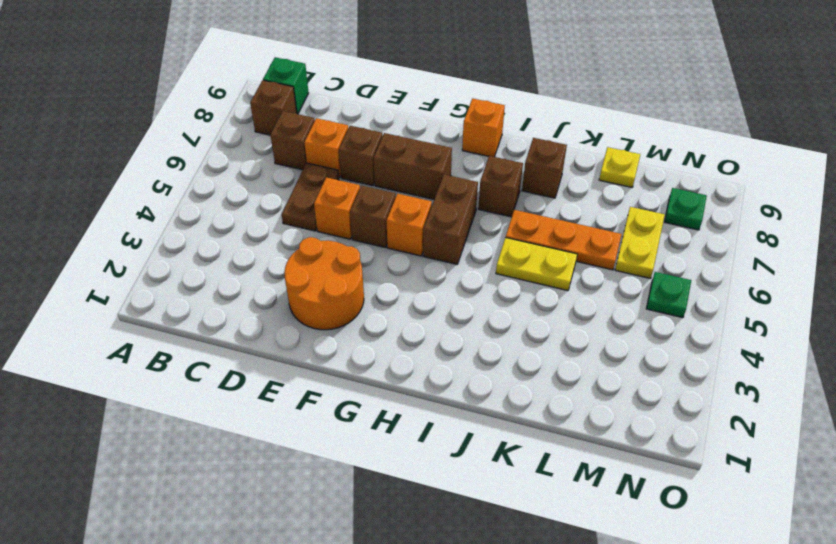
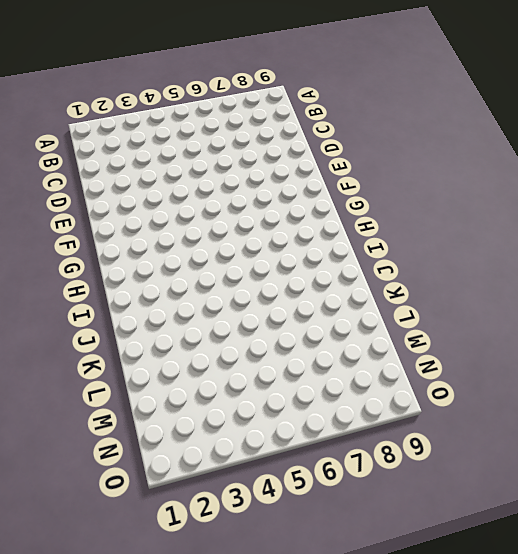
none -> brown brick B8 level 1
none -> green brick B9 level 1
none -> brown brick C7 level 1

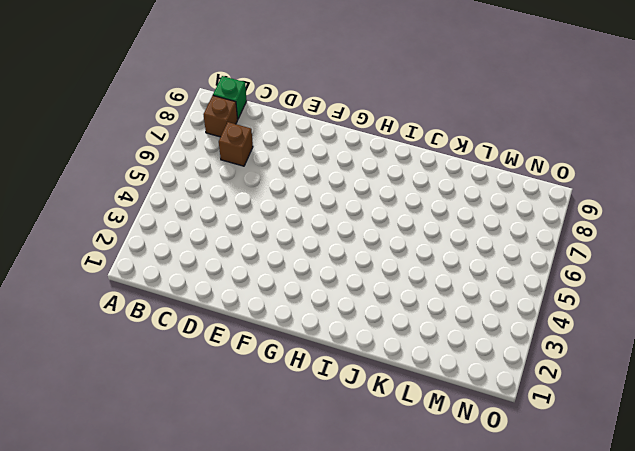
none -> brown plate D5:D6 level 1
none -> orange brick D7 level 1
none -> orange round brick E2:F3 level 1

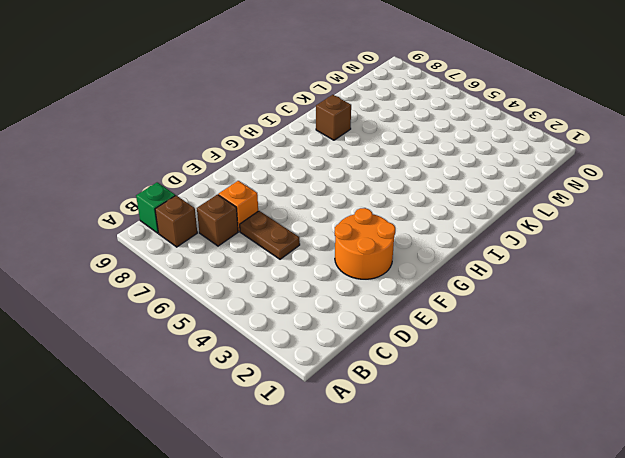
none -> orange brick E5 level 1
none -> brown brick E7 level 1
none -> brown brick F5 level 1

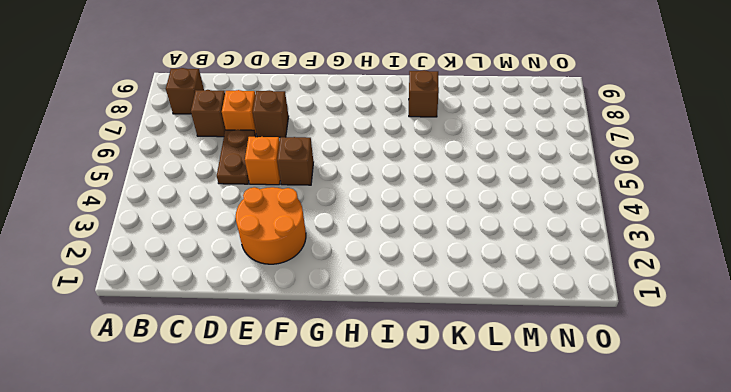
none -> green brick B9 level 1
none -> brown brick F7:G7 level 1
none -> orange brick G5 level 1

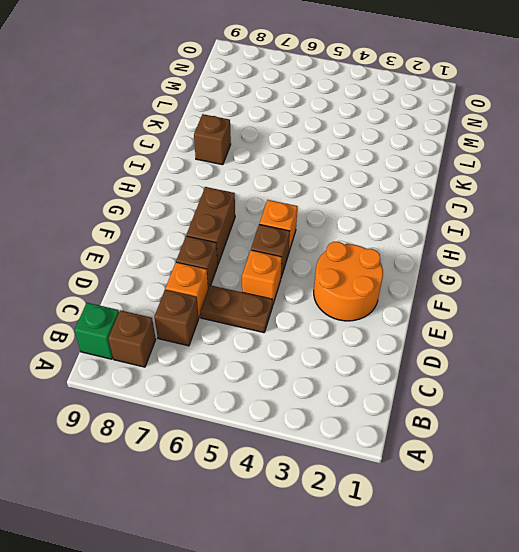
none -> brown brick H5:H6 level 1
none -> orange brick H9 level 1
none -> brown brick I7 level 1

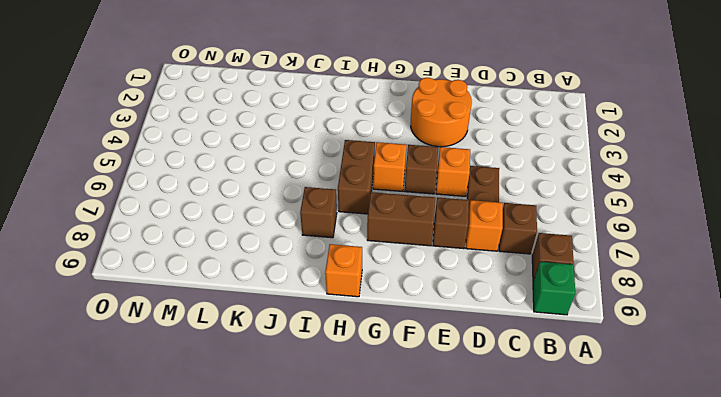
none -> yellow plate J5:K5 level 1
none -> orange plate J6:L6 level 1
none -> brown brick J8 level 1

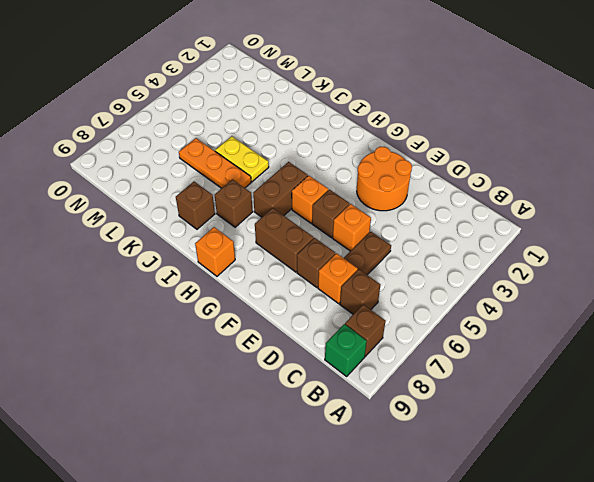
none -> yellow plate L9 level 1
none -> yellow plate M6:M7 level 1
none -> green plate N5 level 1

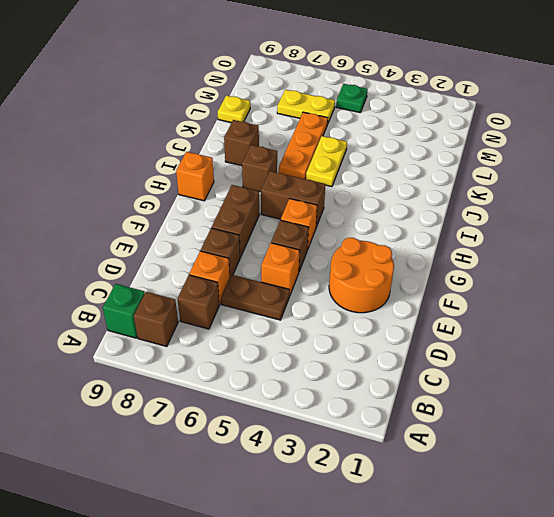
none -> green plate N8 level 1

